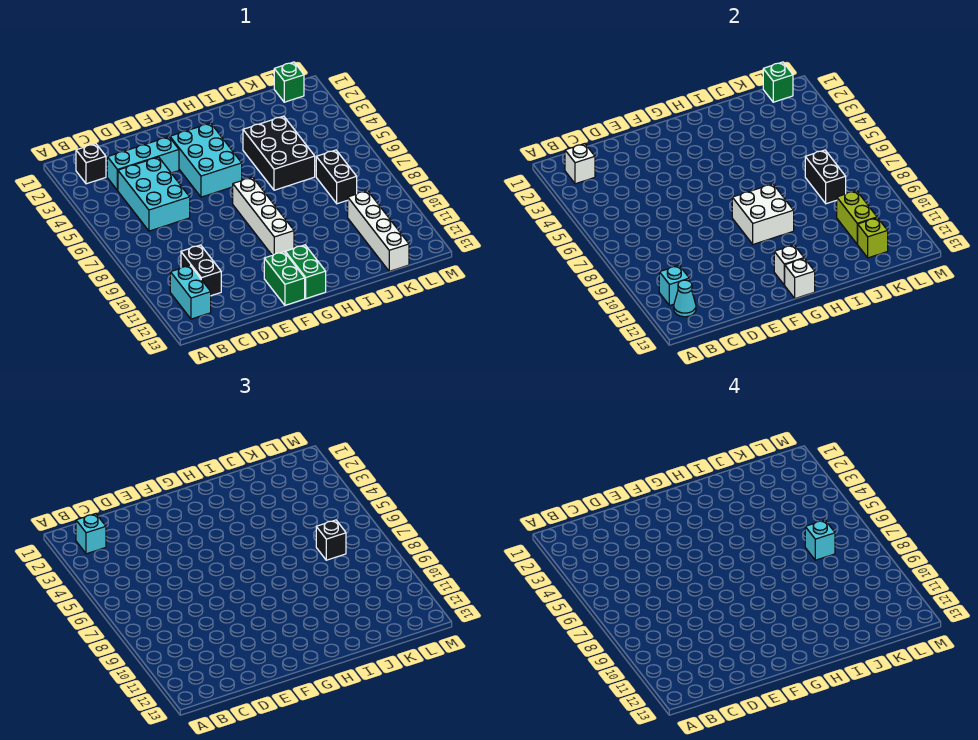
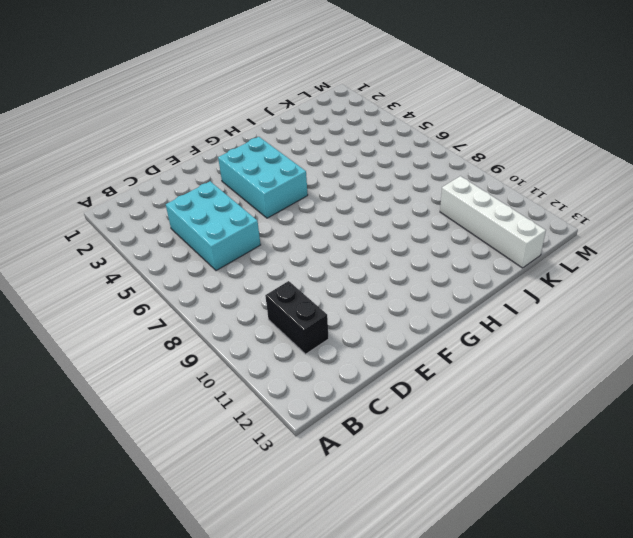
none -> black brick B2 level 1
none -> cyan brick B11:B12 level 1
none -> cyan brick C3:E3 level 1

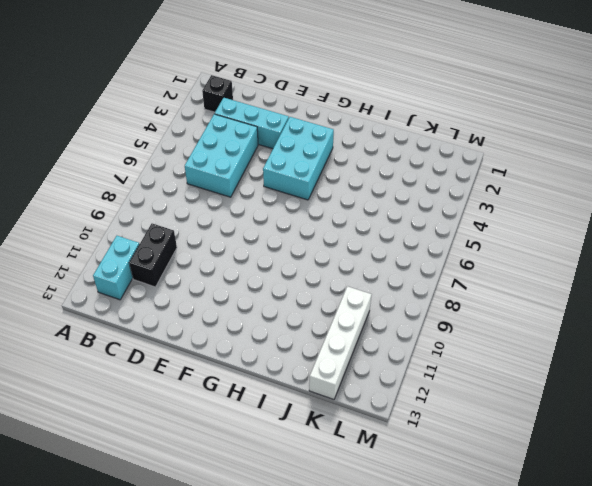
none -> green brick F12:F13 level 1
none -> white brick G7:G10 level 1
none -> green brick G12:G13 level 1

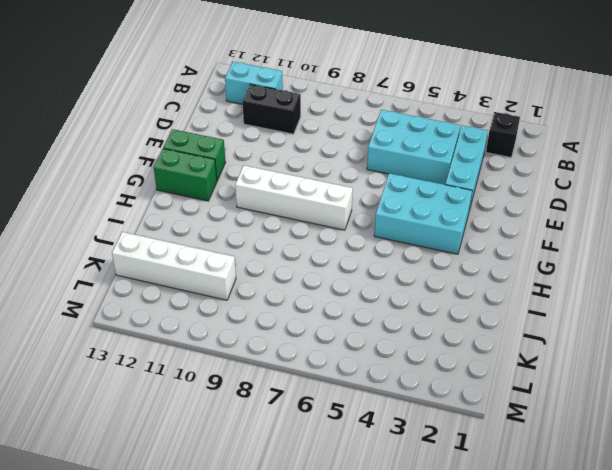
none -> black brick I4:J6 level 1
none -> black brick K7:K8 level 1
none -> green brick L1 level 1

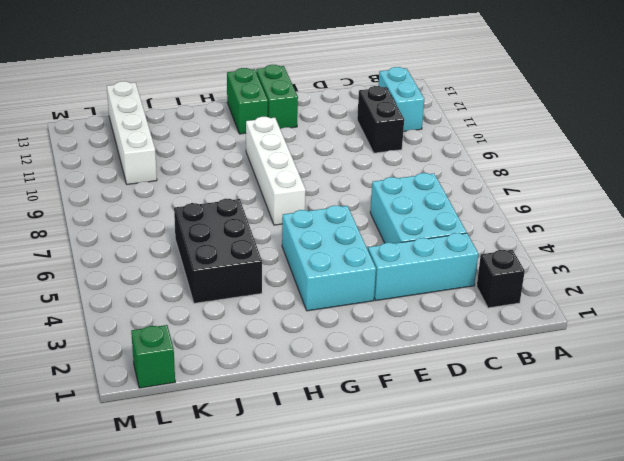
none -> black brick K7:K8 level 1
none -> white brick B2 level 2
none -> cyan brick B11 level 2

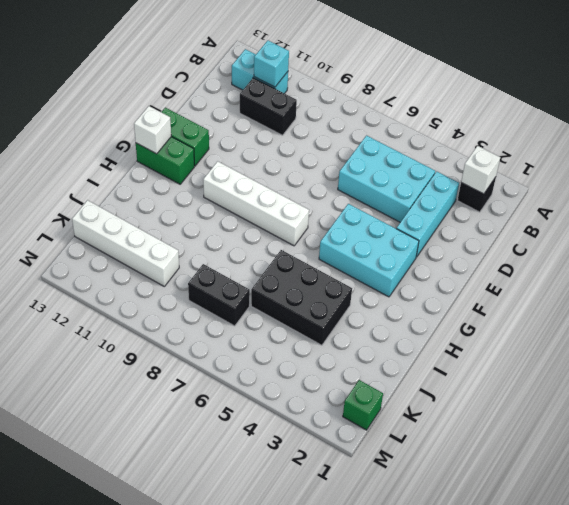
none -> cyan cone B12 level 2
none -> white brick G8:H9 level 2
none -> white brick G12 level 2

